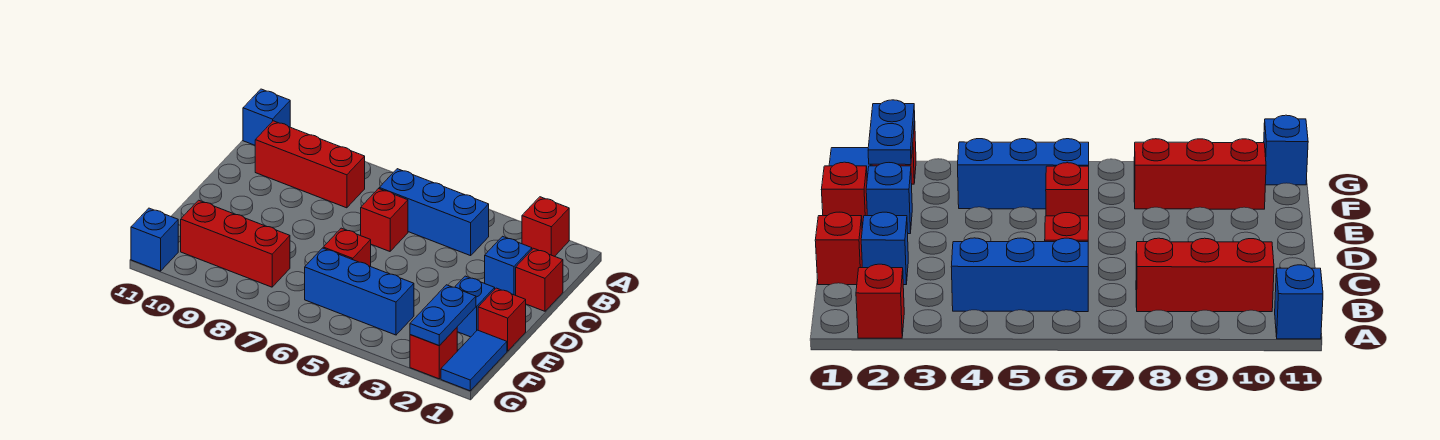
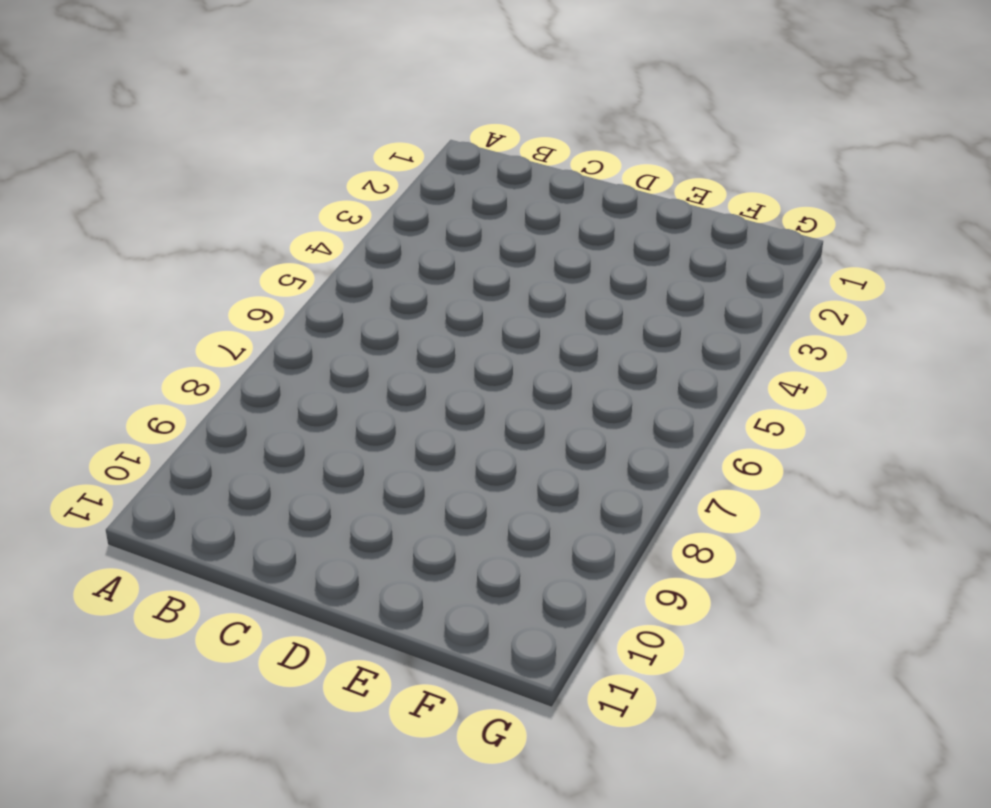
none -> red brick A2 level 1
none -> blue brick A11 level 1
none -> blue brick B4:B6 level 1

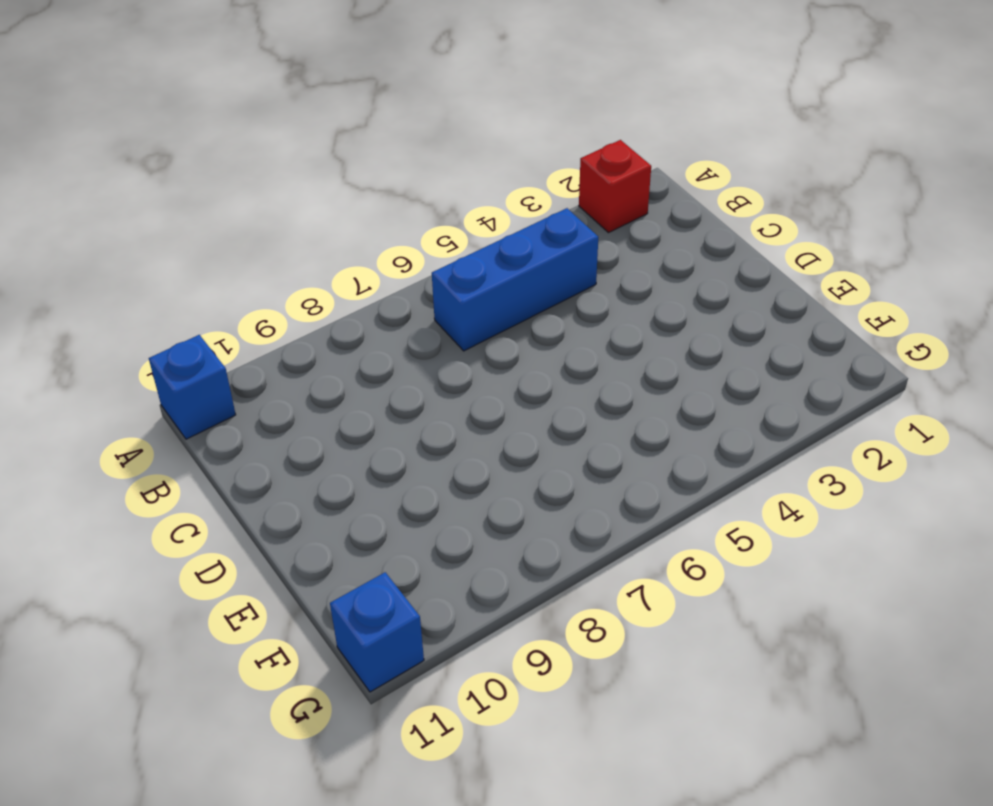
none -> red brick B8:B10 level 1
none -> red brick C1 level 1
none -> blue brick C2 level 1

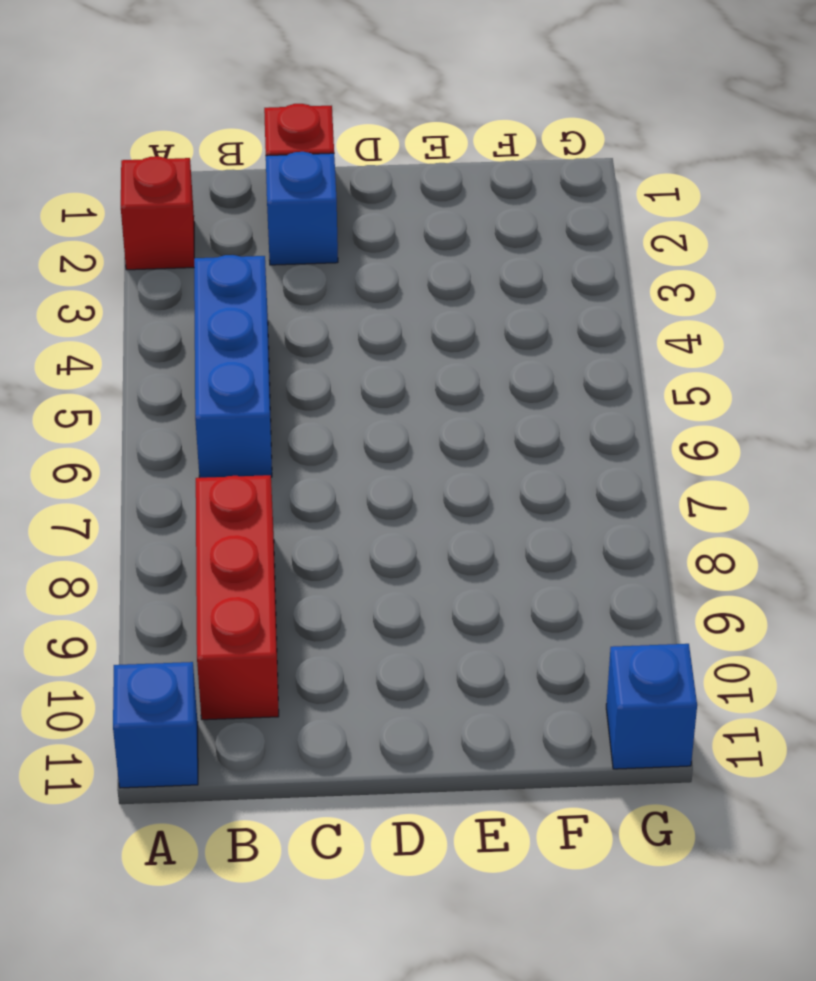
none -> red brick C6 level 1
none -> red brick E1 level 1
none -> blue brick E2 level 1

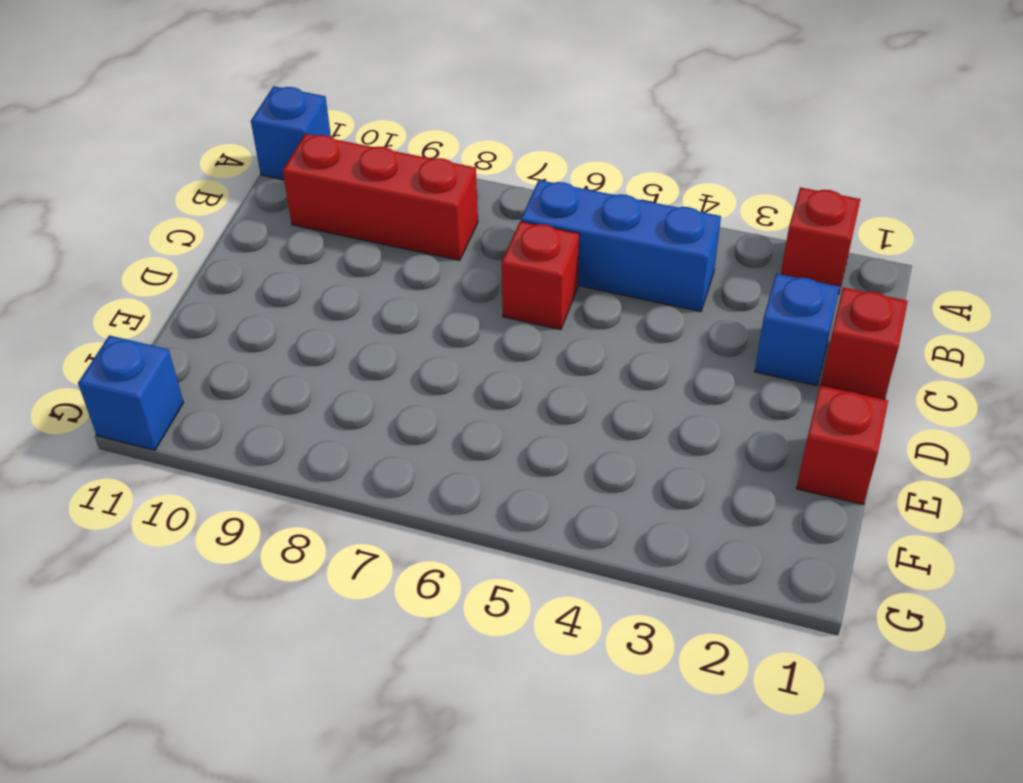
none -> blue brick E2 level 1
none -> red brick E6 level 1
none -> blue tile F1:G1 level 1

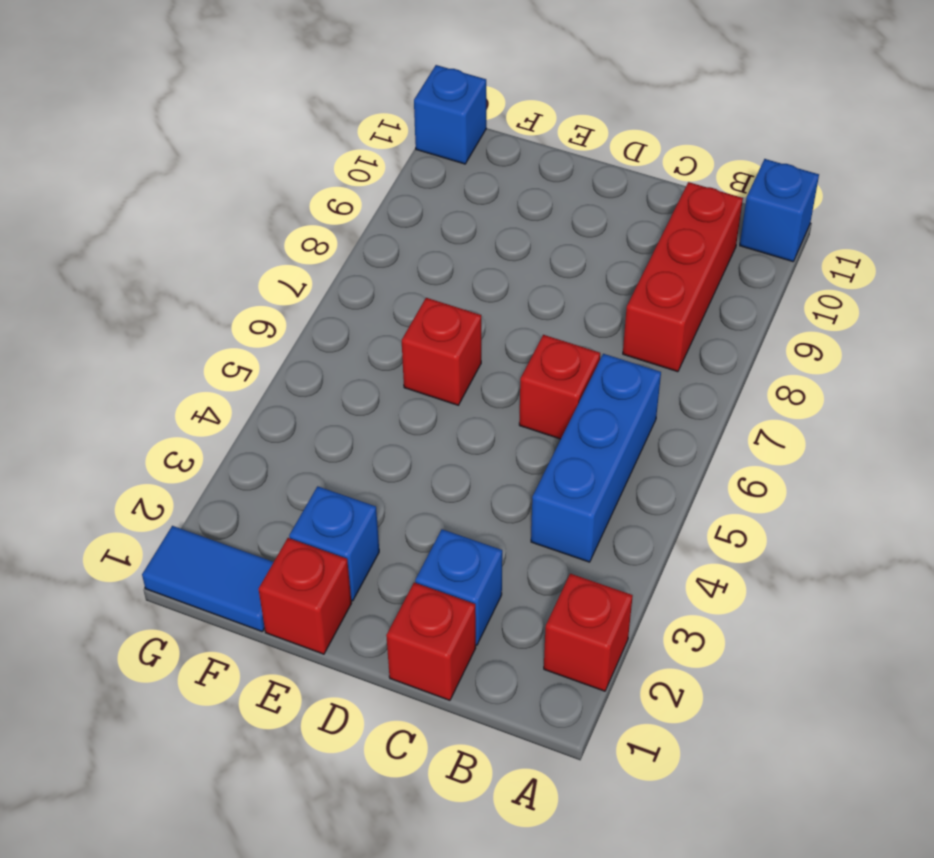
none -> blue brick F4:F6 level 1
none -> red brick F8:F10 level 1
none -> red brick G2 level 1

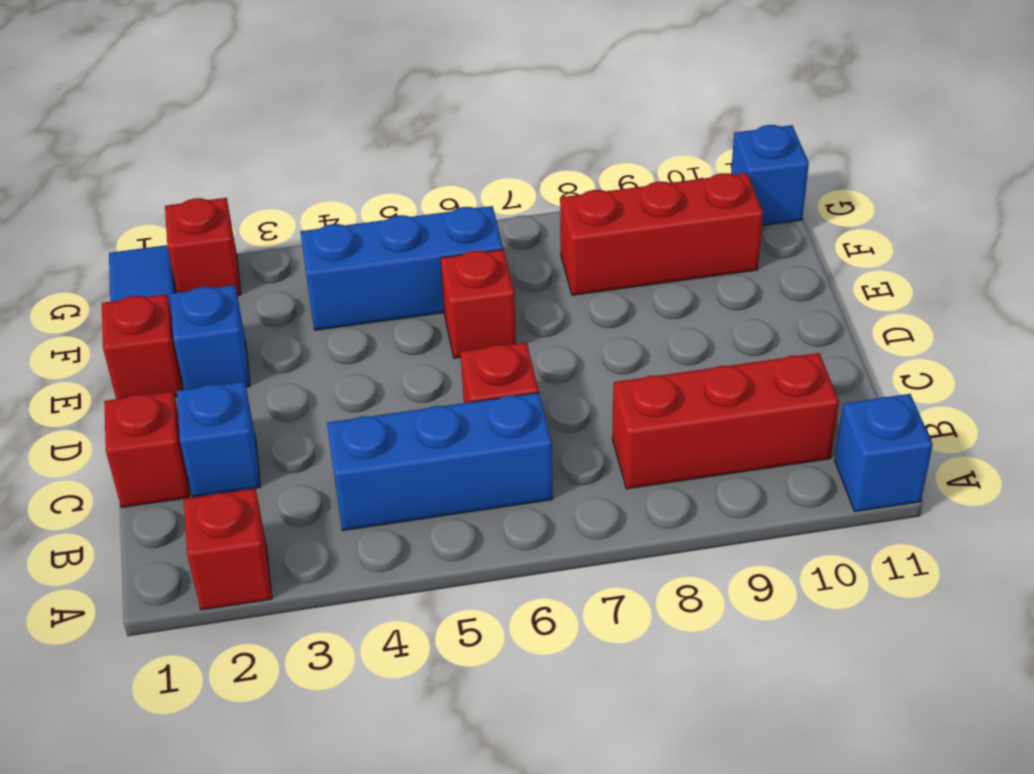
none -> blue plate F2:G2 level 2

